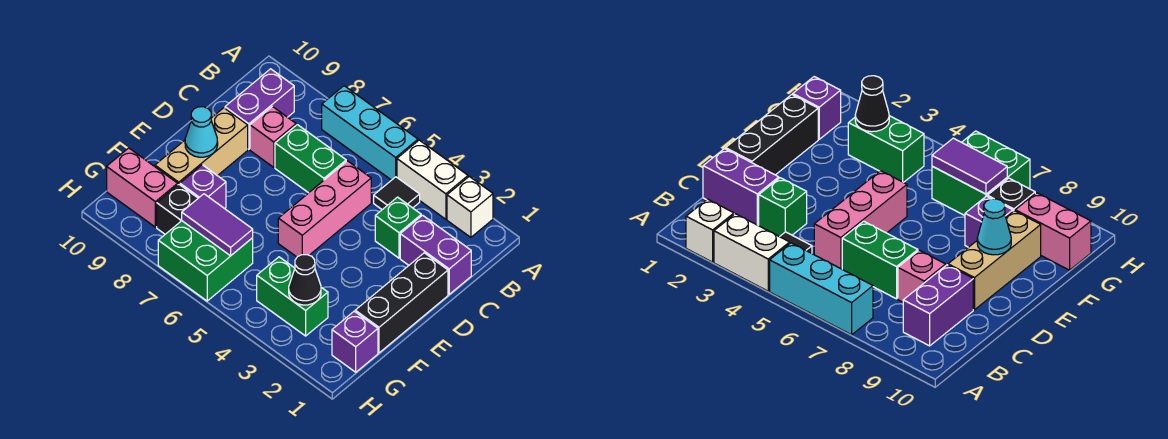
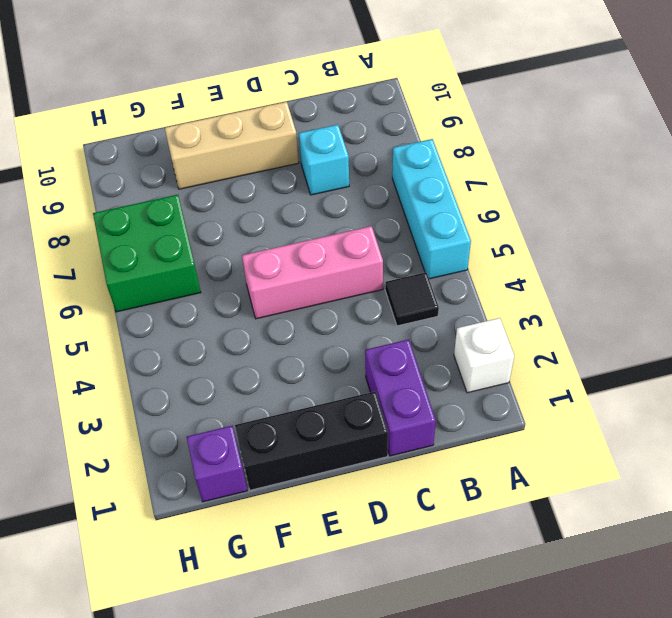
cyan brick C8 level 1 -> pink brick C8 level 1
none -> white brick A3:A4 level 1
none -> purple brick B9:C9 level 1
none -> green brick C3 level 1

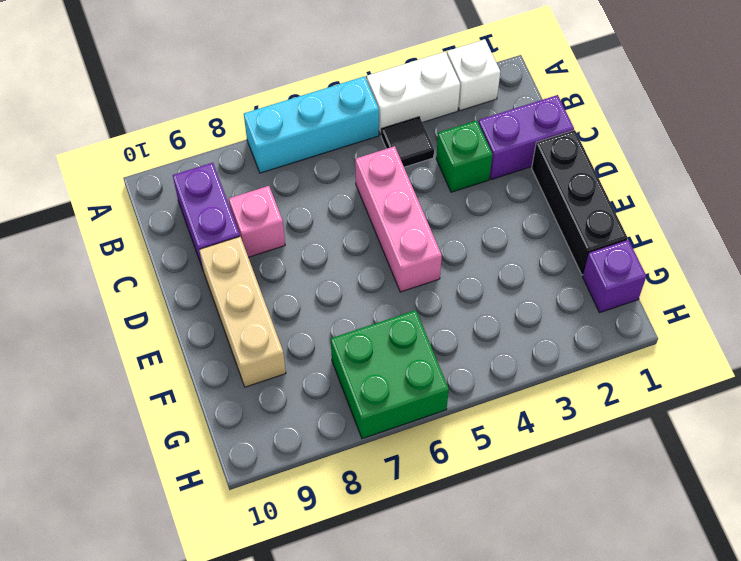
none -> green brick C6:C7 level 1
none -> purple brick F8 level 1
none -> green brick G3:G4 level 1

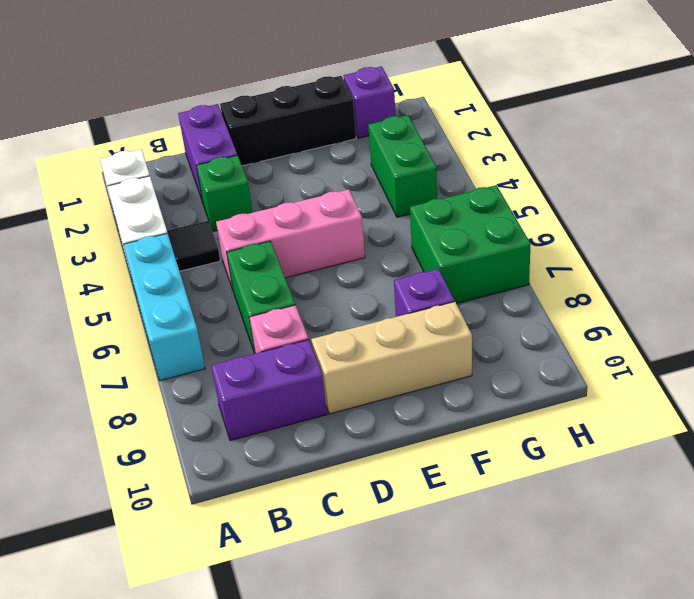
none -> black brick G8 level 1
none -> pink brick G9:G10 level 1
none -> cyan cone E9 level 2

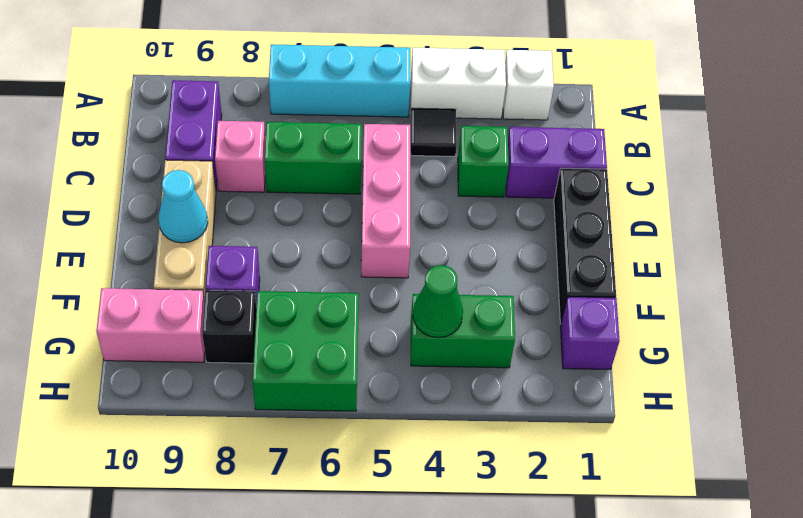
green cone G4 level 2 -> none
none -> black cone G3 level 2
none -> purple tile G6:G7 level 2

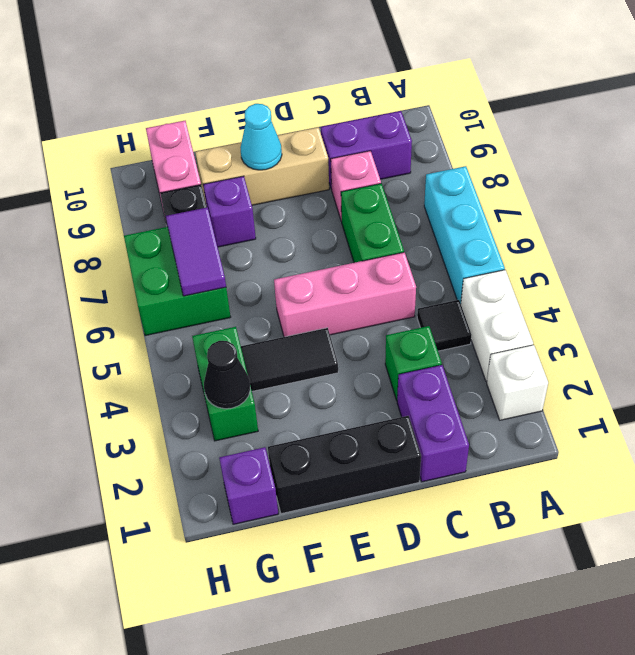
black tile E4:F4 level 1 -> none

